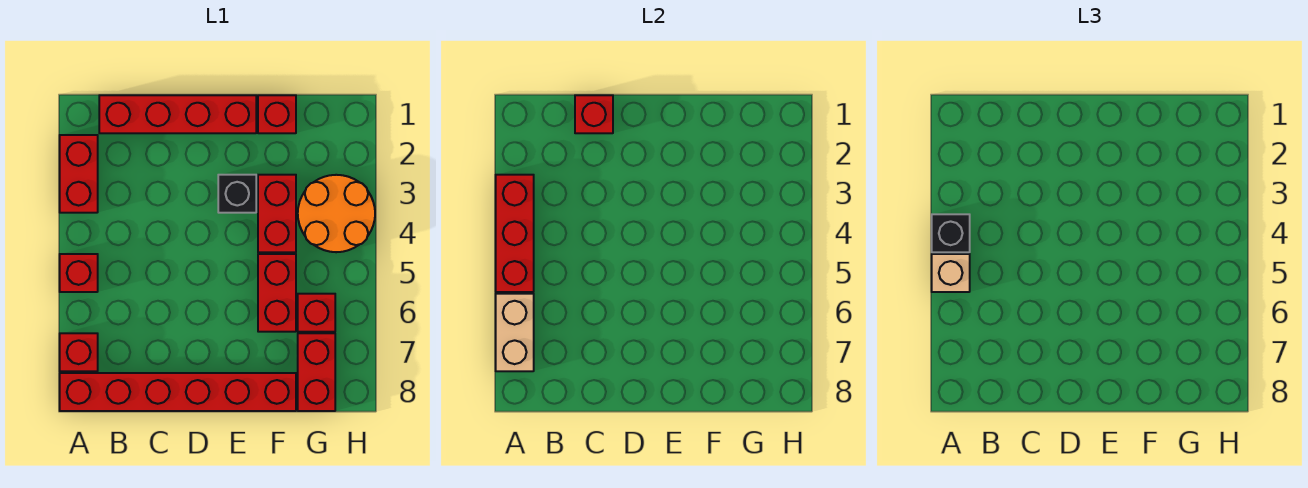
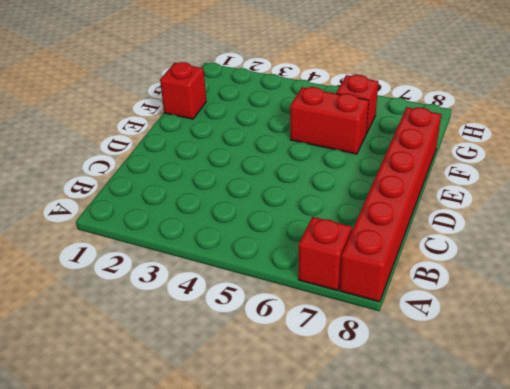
none -> red brick A2:A3 level 1
none -> red brick A5 level 1
none -> red brick B1:E1 level 1

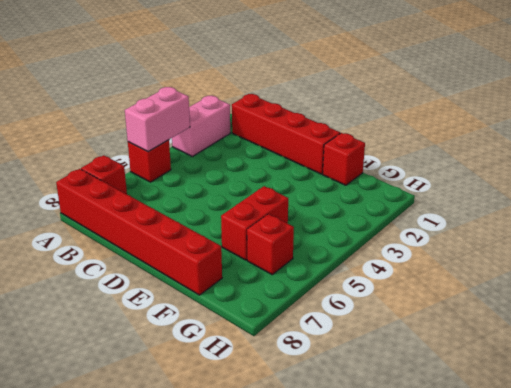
pink brick A2:A3 level 1 -> red brick A2:A3 level 1
pink brick A4:A5 level 2 -> red brick A3:A5 level 2
none -> black brick E3 level 1
none -> red brick F3:F4 level 1
none -> orange round brick G3:H4 level 1

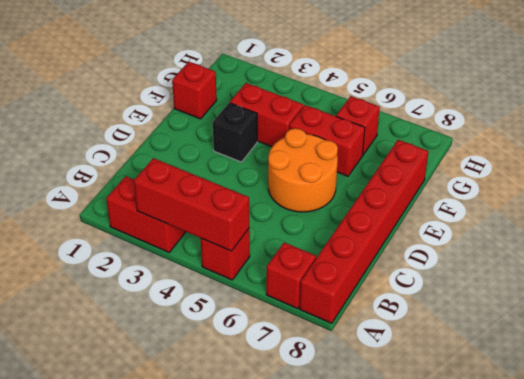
orange round brick D5:E6 level 1 -> orange round brick G3:H4 level 1
none -> red brick B1:E1 level 1
none -> red brick G7:G8 level 1
none -> tan brick A6:A7 level 2

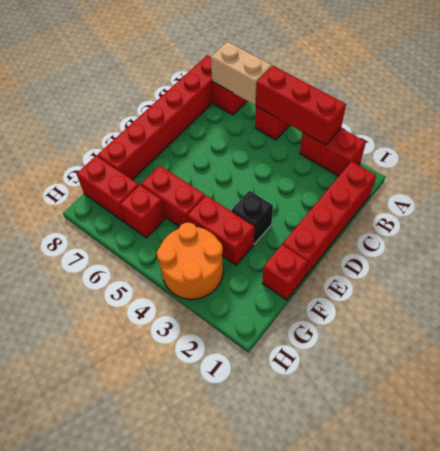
none -> red brick C1 level 2
none -> black brick A4 level 3
none -> tan brick A5 level 3

